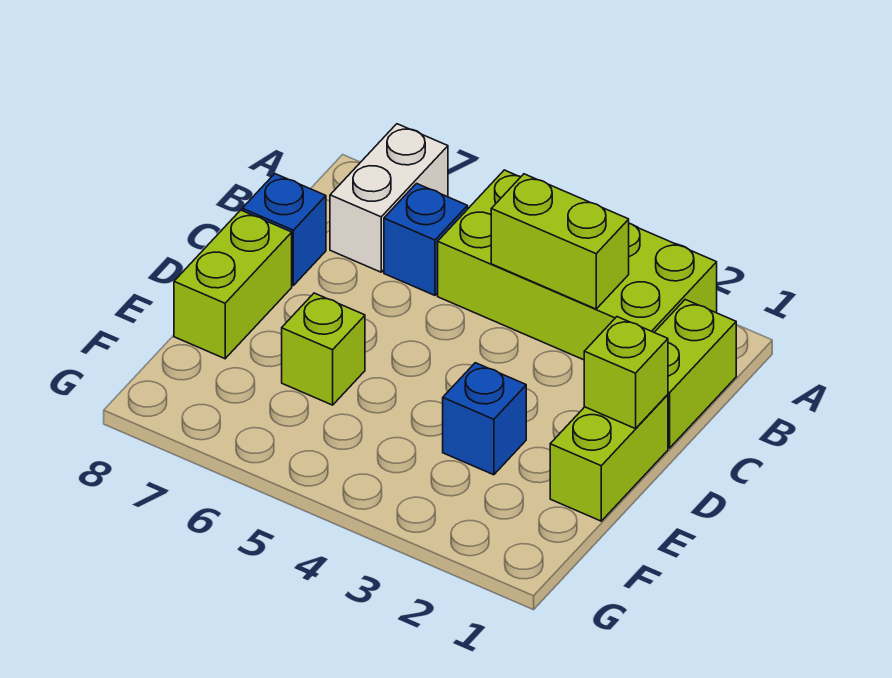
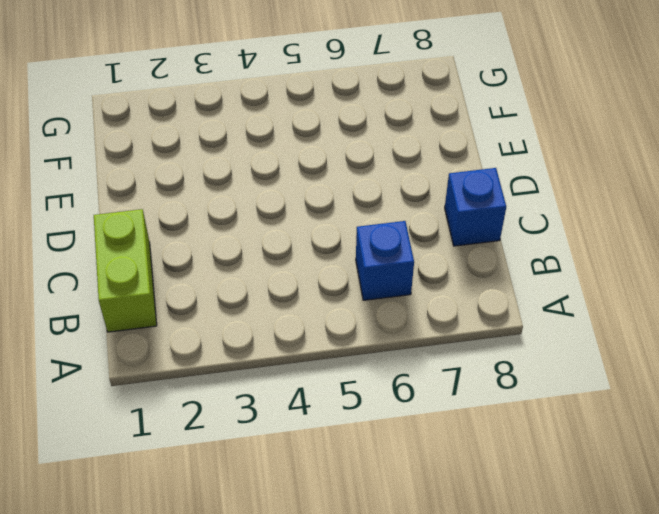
none -> lime brick A2:B5 level 1
none -> white brick A7:B7 level 1

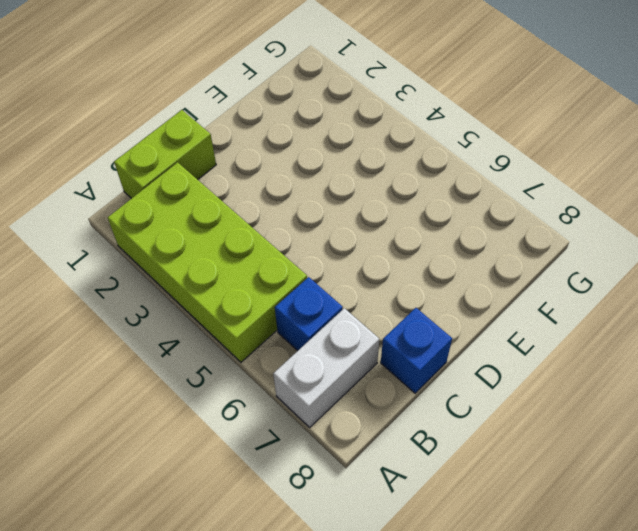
none -> lime brick D1:E1 level 1
none -> lime brick D8:E8 level 1

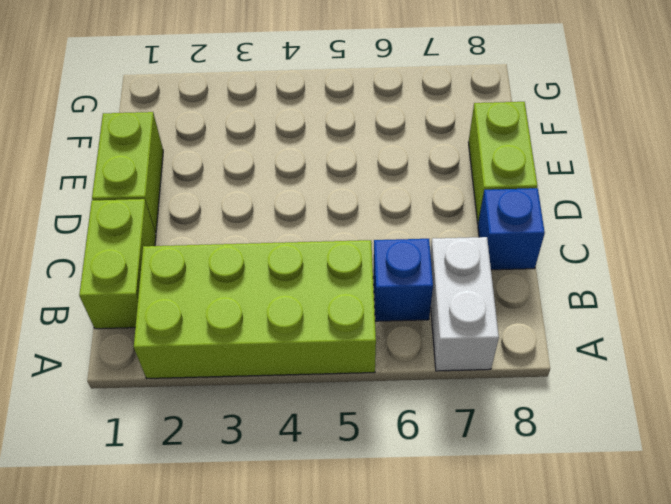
none -> blue brick E3 level 1
none -> lime brick E6 level 1

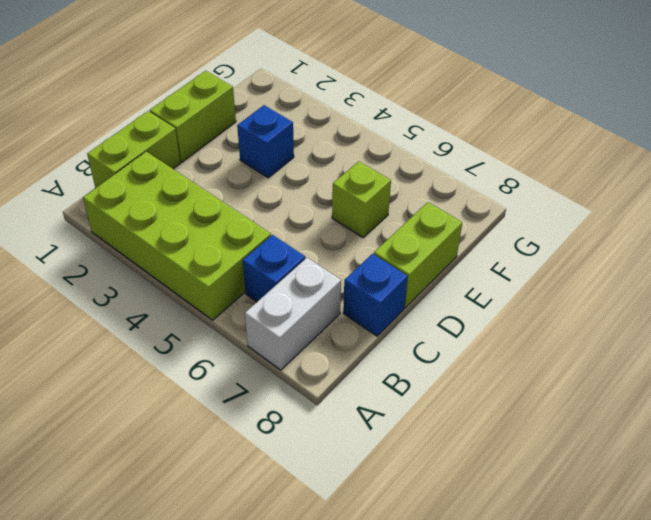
none -> lime brick B3:B4 level 2
none -> lime brick D1 level 2

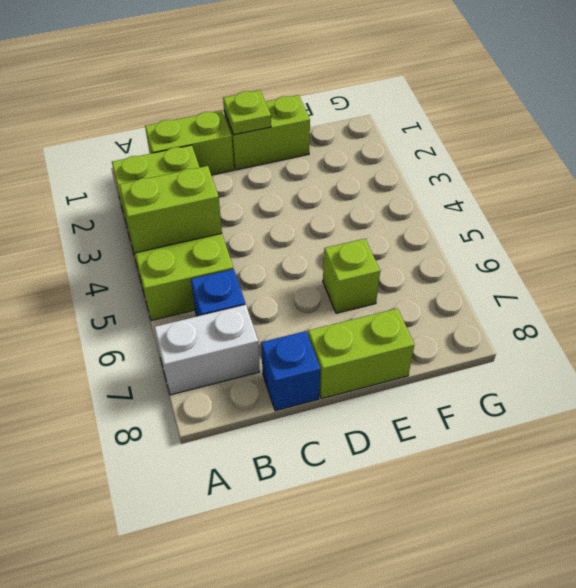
lime brick A4:B4 level 2 -> lime brick B3:B4 level 2
lime plate D1 level 2 -> lime brick D1 level 2
none -> blue brick E3 level 1

